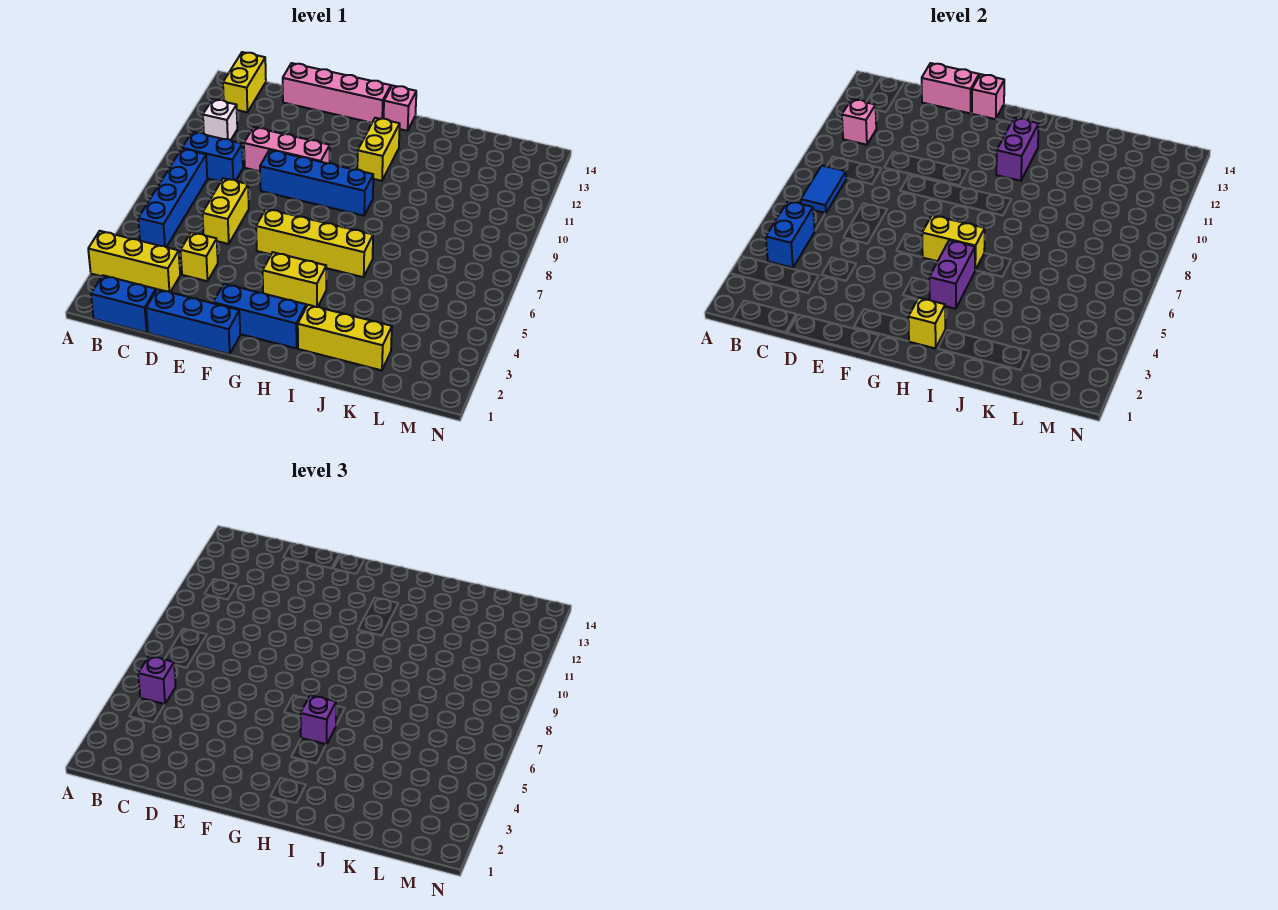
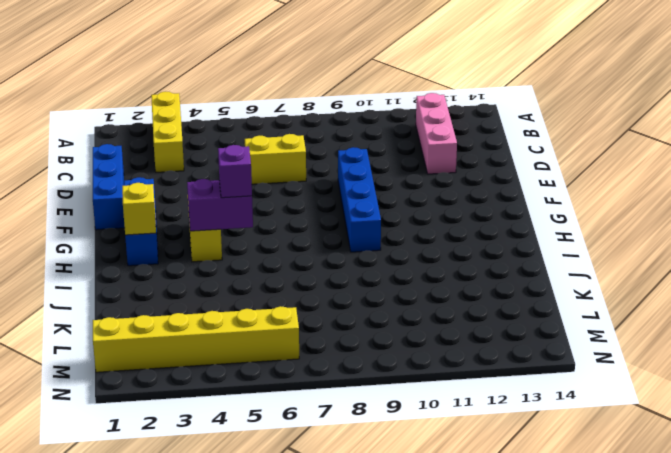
pink brick B12:D12 level 1 -> pink brick D10:F10 level 1
yellow brick M1:M6 level 1 -> none
none -> blue brick B1:C1 level 1
none -> blue brick B5:B8 level 1
none -> blue brick B9:C9 level 1

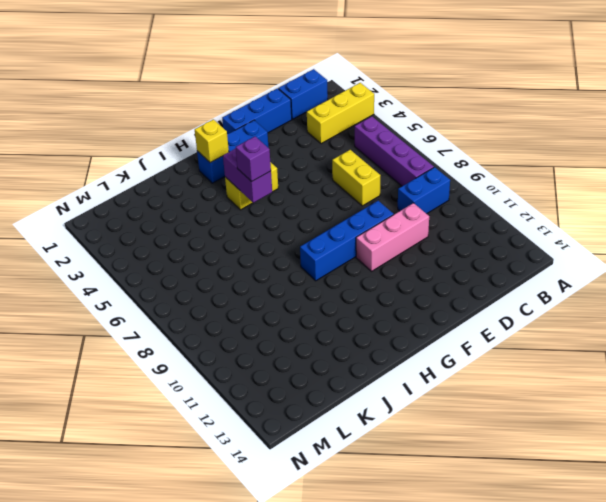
purple brick B5:B8 level 1 -> blue brick B5:B8 level 1
none -> white brick B11 level 1
none -> yellow brick B13:B14 level 1
none -> yellow brick D4 level 1

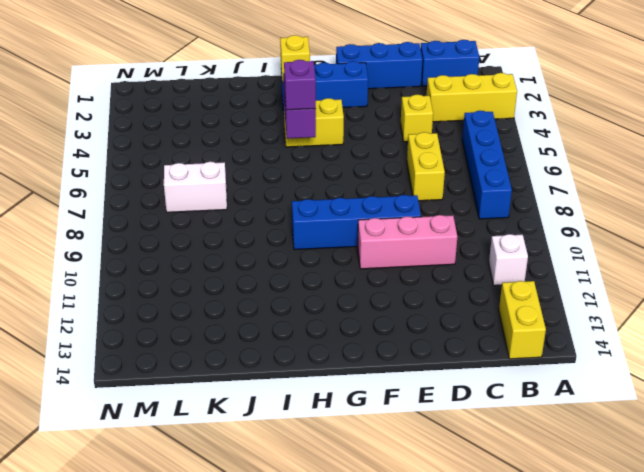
white brick K7:L7 level 1 -> none
none -> blue brick B9:C9 level 1
none -> pink brick D14:G14 level 1
none -> yellow brick F6:I6 level 1

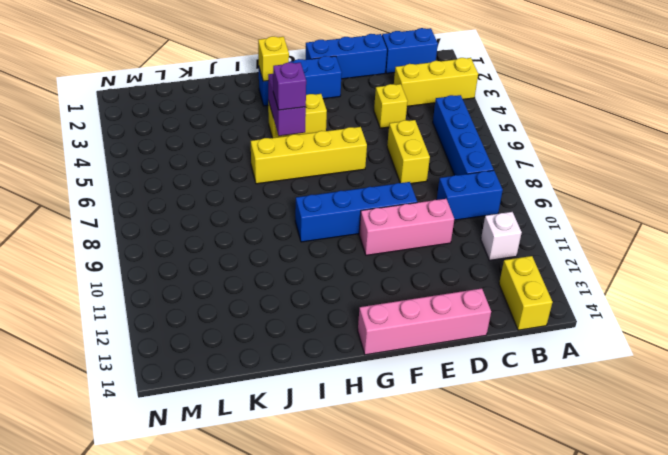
none -> yellow brick H11:H12 level 1
none -> pink brick H14 level 1
none -> yellow brick I2:K2 level 1

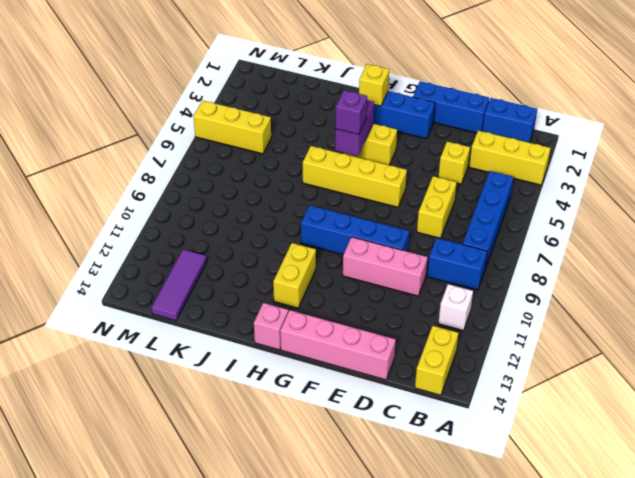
yellow brick L5:N5 level 1 -> yellow brick I2:K2 level 1
purple tile L12:L14 level 1 -> none
none -> blue brick B4:B5 level 2
none -> blue tile B7:B8 level 2
none -> pink brick B11 level 2

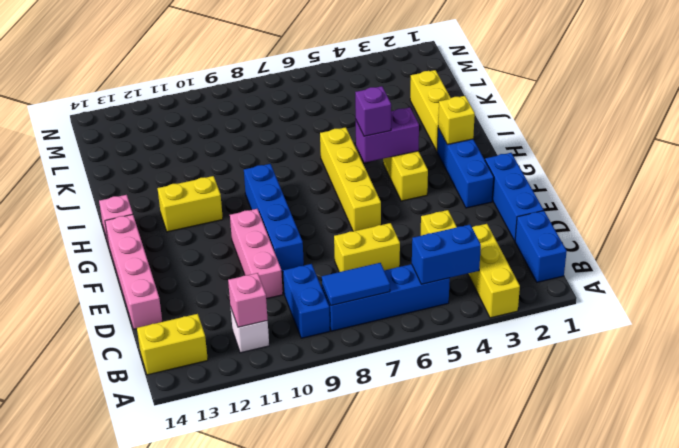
none -> pink brick D14:E14 level 2
none -> pink brick F14 level 2
none -> yellow brick G6:H6 level 2

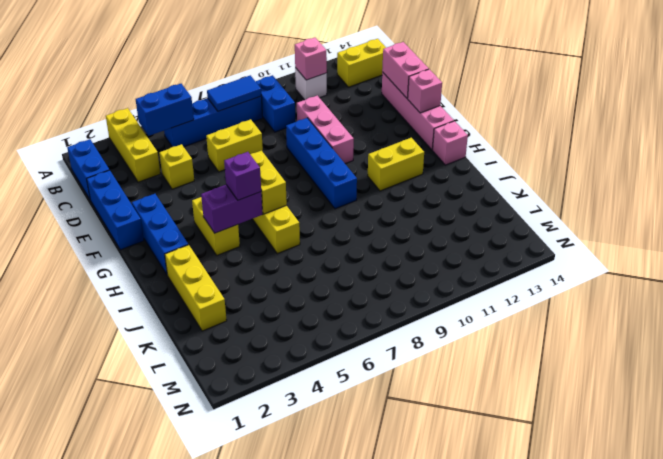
none -> yellow brick H2 level 2
none -> purple brick H11:H12 level 2
none -> purple brick B5 level 3

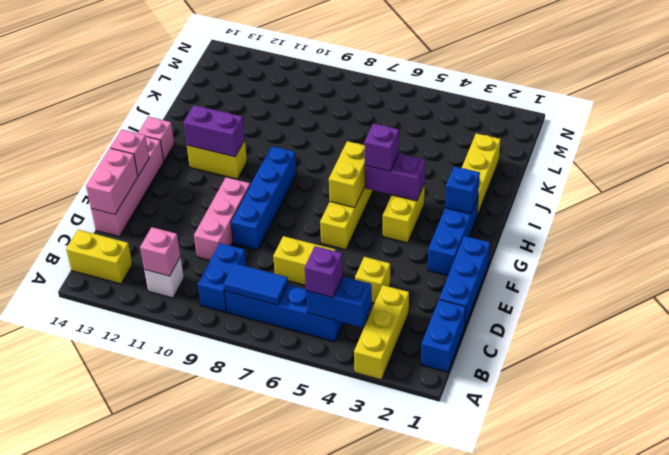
blue brick H2 level 2 -> yellow brick H2 level 2

